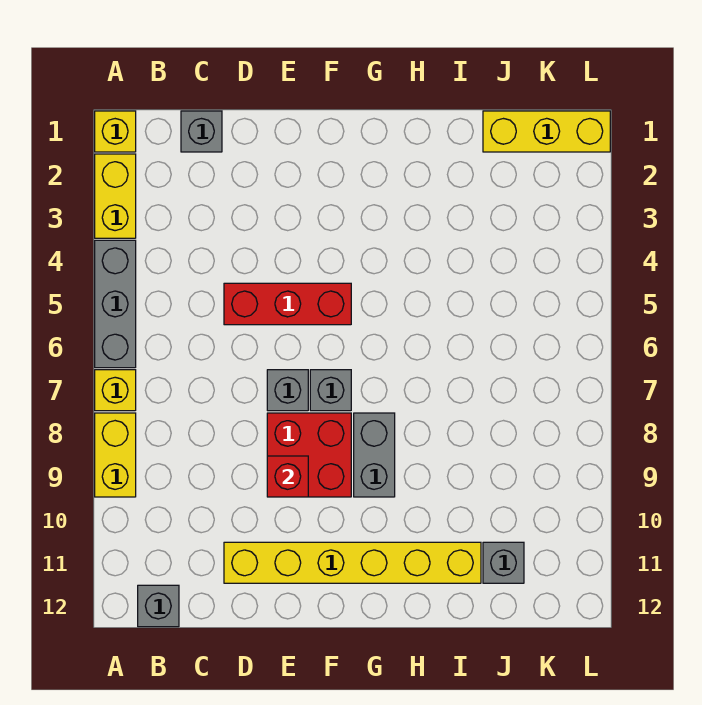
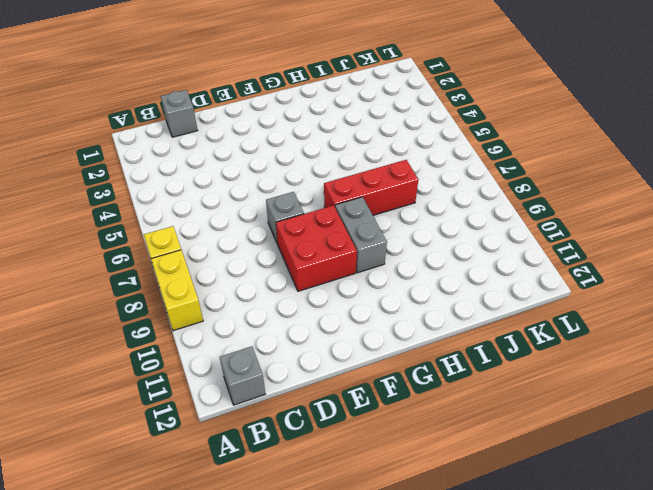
red brick G7:I7 level 1 -> red brick D5:F5 level 1
none -> yellow brick A1 level 1
none -> yellow brick A2:A3 level 1
none -> grey brick A4:A6 level 1

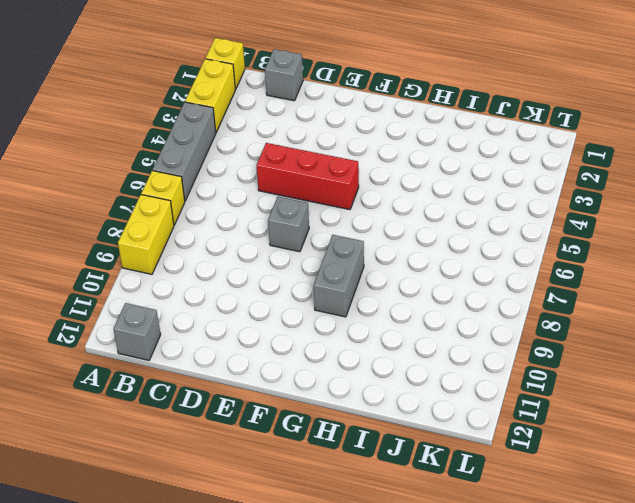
none -> yellow brick D11:I11 level 1
none -> red brick E8:F9 level 1
none -> grey brick F7 level 1

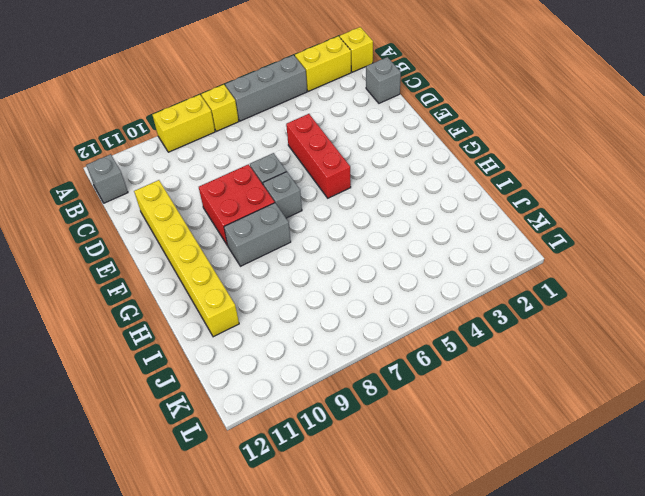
none -> yellow brick J1:L1 level 1
none -> grey brick J11 level 1
none -> red brick E9 level 2

